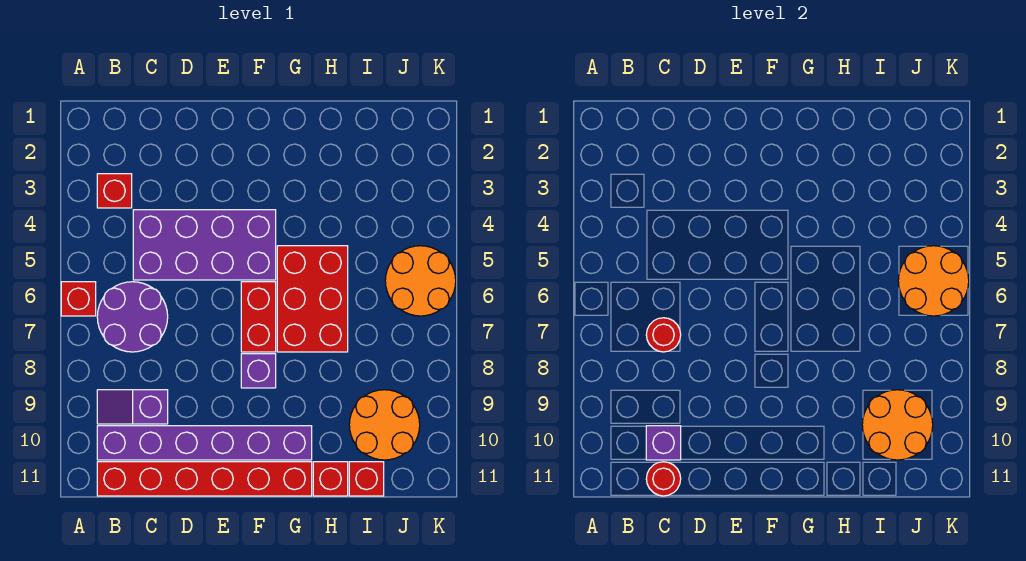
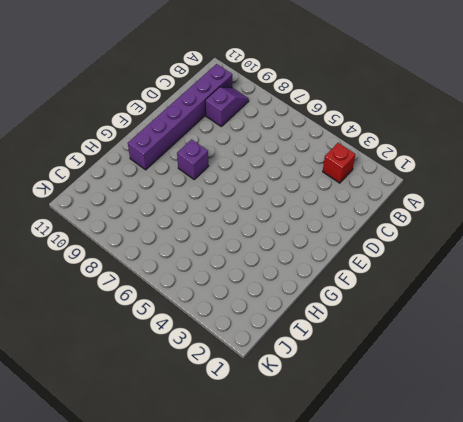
none -> red brick A6 level 1
none -> purple round brick B6:C7 level 1
none -> red brick B11:G11 level 1

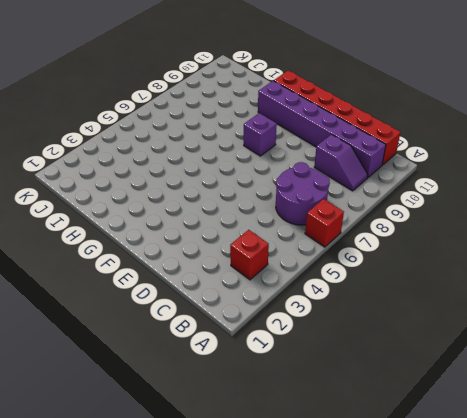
none -> purple brick C4:F5 level 1
none -> red brick F6:F7 level 1
none -> red brick G5:H7 level 1

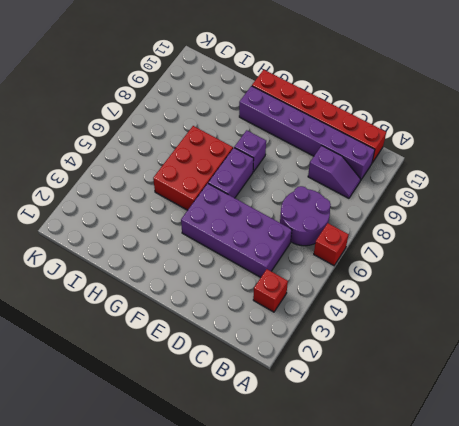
purple brick F6:F7 level 1 -> red brick F6:F7 level 1
none -> red brick H11 level 1
none -> orange round brick I9:J10 level 1
none -> red brick I11 level 1

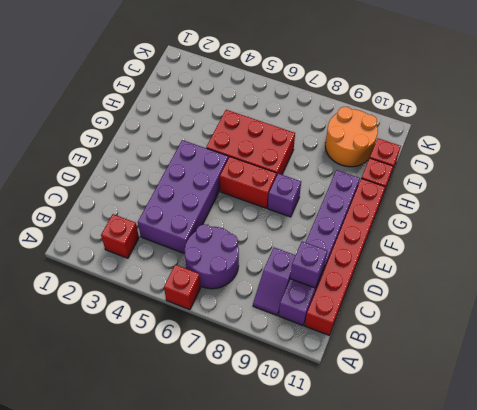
none -> orange round brick J5:K6 level 1
none -> red round brick C7 level 2
none -> red round brick C11 level 2

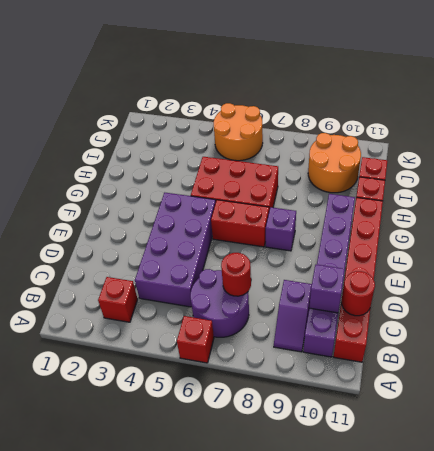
none -> orange round brick I9:J10 level 2
none -> orange round brick J5:K6 level 2

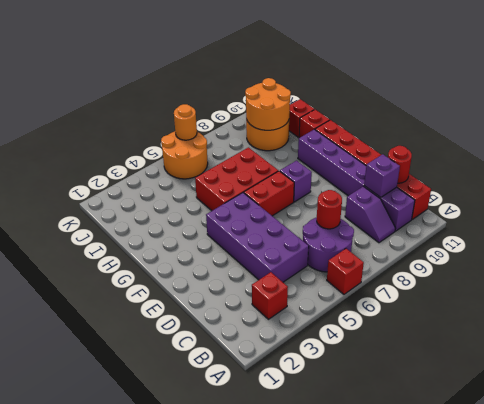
orange round brick K6 level 2 -> orange round brick J5:K6 level 2

